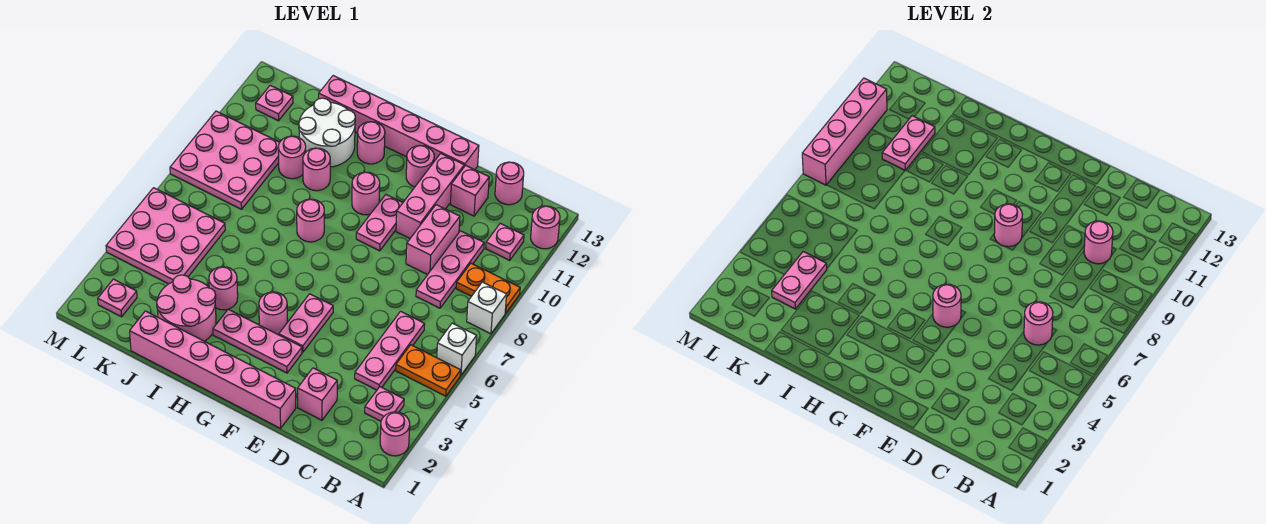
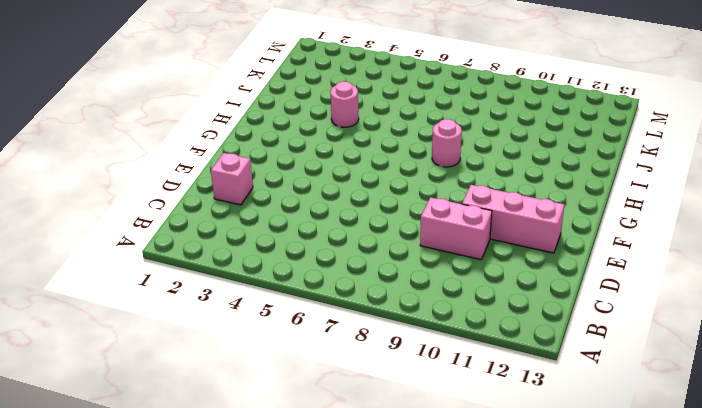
none -> pink round brick A2 level 1
none -> orange plate A5:B5 level 1
none -> white brick A6 level 1
none -> white brick A8 level 1

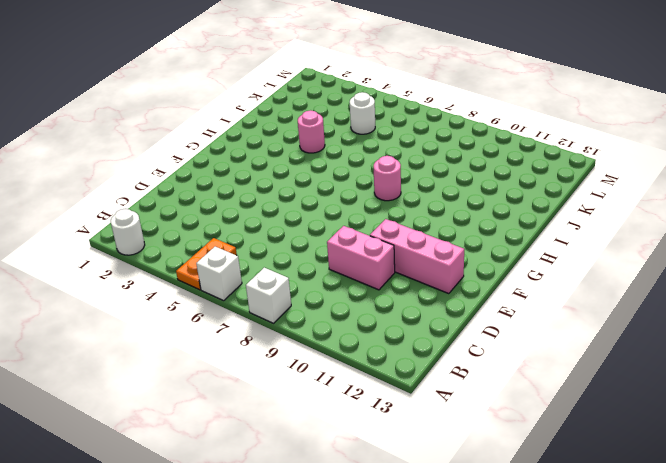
white round brick A2 level 1 -> pink round brick A2 level 1
white round brick K5 level 1 -> pink plate K4:M6 level 1
none -> orange plate A9:B9 level 1
none -> pink round brick A12 level 1
none -> pink plate B3 level 1
none -> pink plate B11 level 1

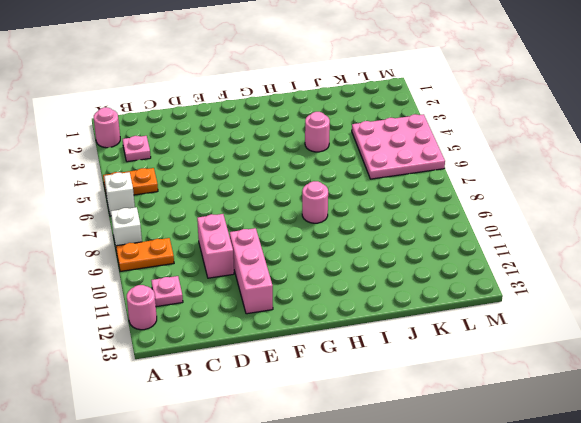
none -> pink plate C4:C6 level 1
none -> pink plate C8:C10 level 1
none -> pink round brick C13 level 1
none -> pink brick D2 level 1

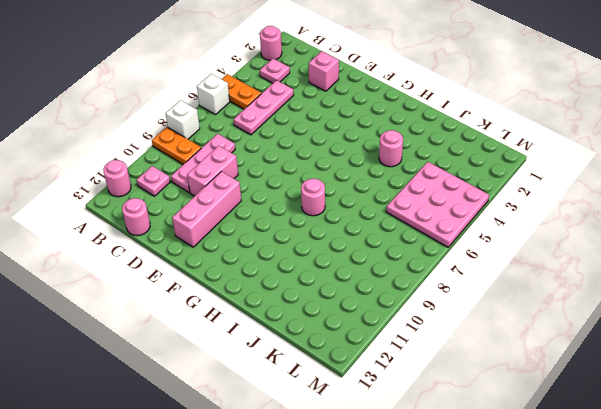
none -> pink brick D12 level 1
none -> pink brick E1:J1 level 1
none -> pink brick E13:J13 level 1
none -> pink plate F3:H3 level 1

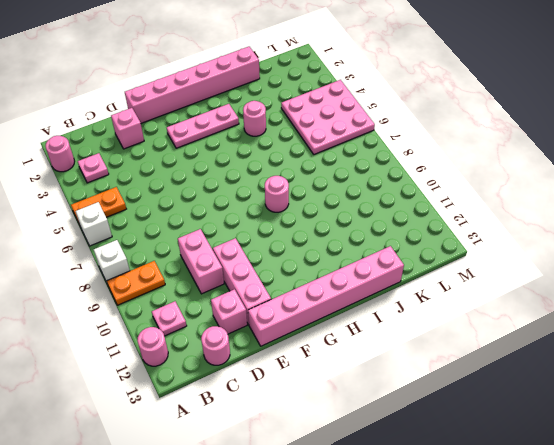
none -> pink plate C4:C6 level 1
none -> pink plate C8:C10 level 1
none -> pink plate F4:F5 level 1
none -> pink plate F9:F10 level 1

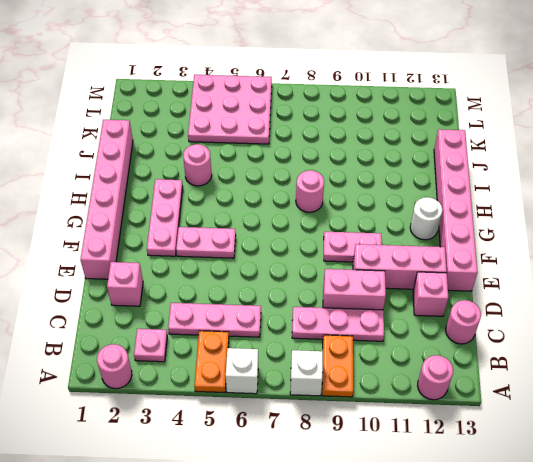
white round brick G12 level 1 -> none
none -> pink plate B11 level 1
none -> pink round brick F12 level 1
none -> pink round brick G4 level 1
none -> pink round brick G10 level 1

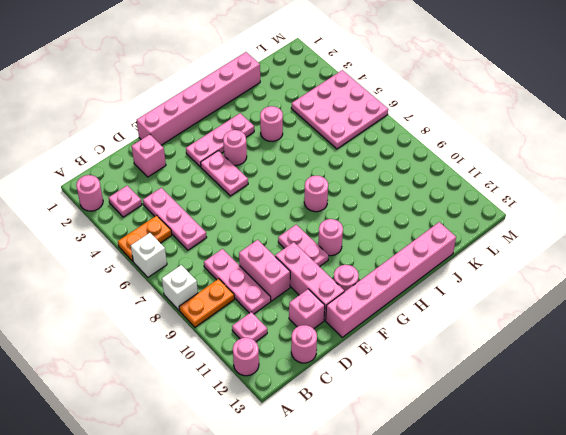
none -> pink round brick H12 level 1
none -> pink round brick I2:J3 level 1
none -> pink round brick I10 level 1
none -> white round brick I11:J12 level 1

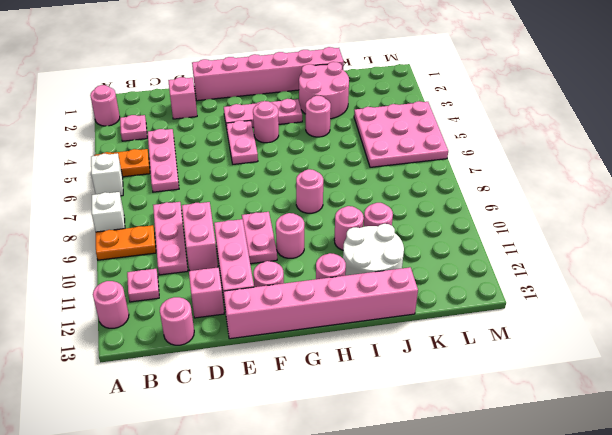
none -> pink plate K8:M10 level 1
none -> pink plate L2 level 1
none -> pink plate L12 level 1
none -> pink round brick C6 level 2

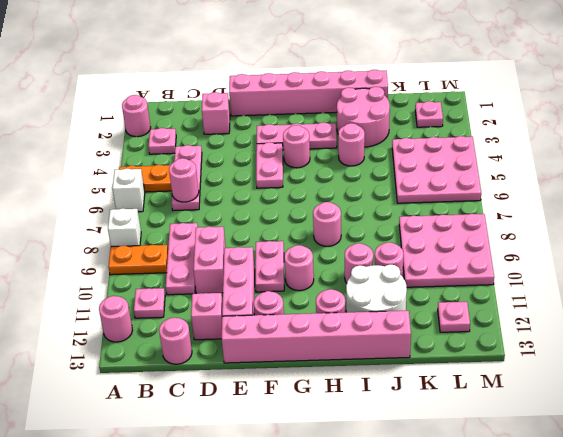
none -> pink round brick C10 level 2
none -> pink round brick F5 level 2
none -> pink round brick F9 level 2
none -> pink plate K3:K4 level 2

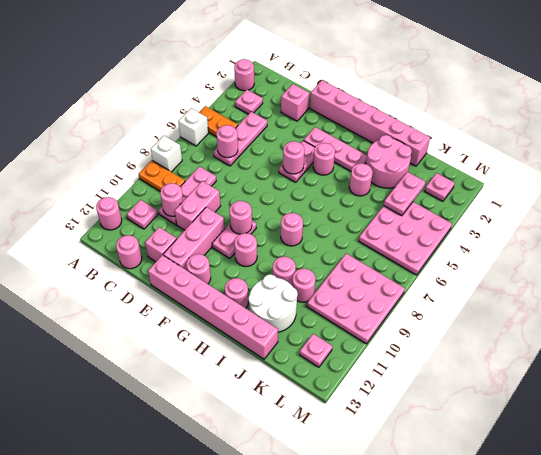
none -> pink plate K10:K11 level 2
none -> pink brick M8:M11 level 2

